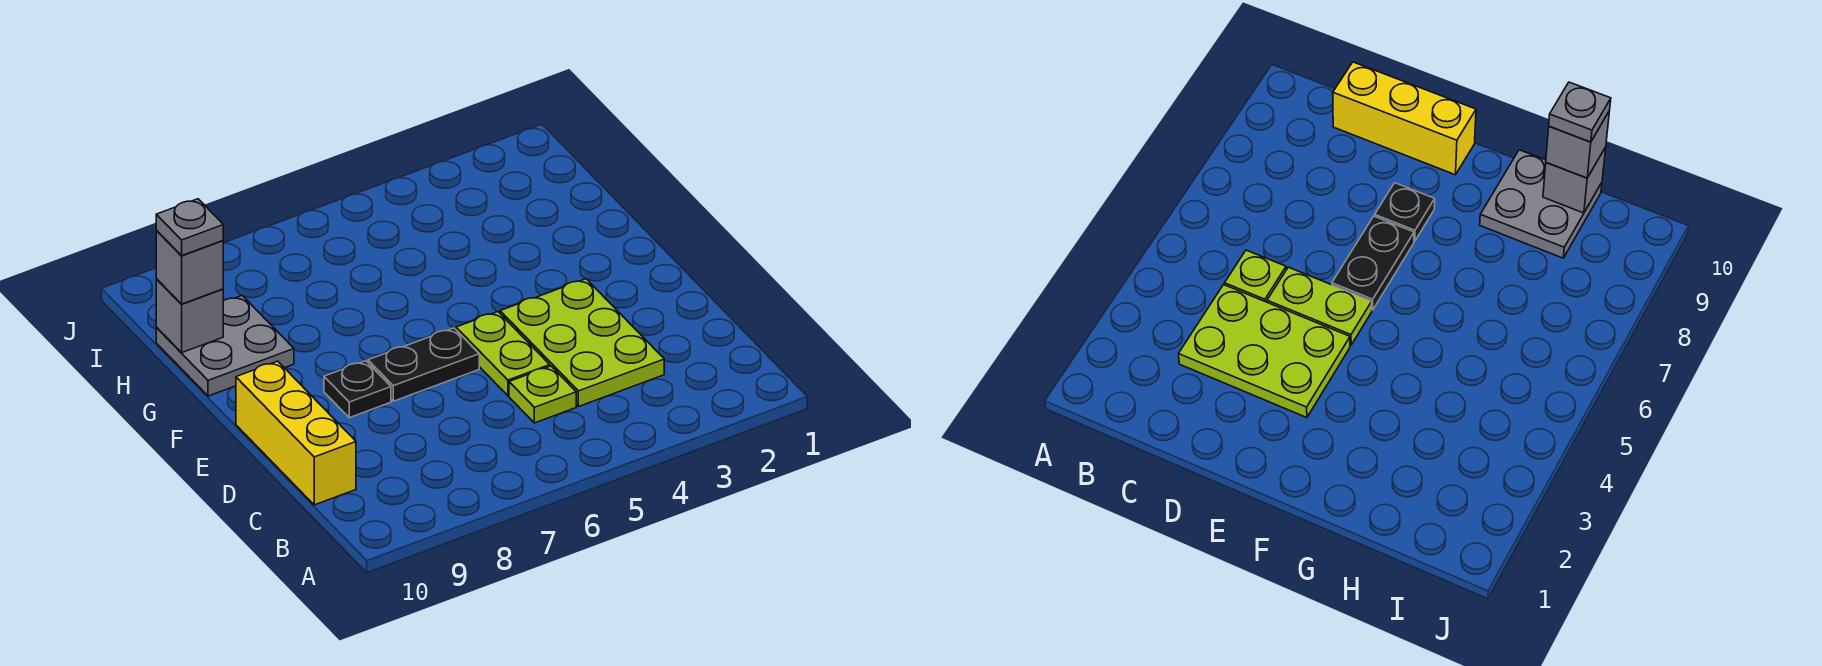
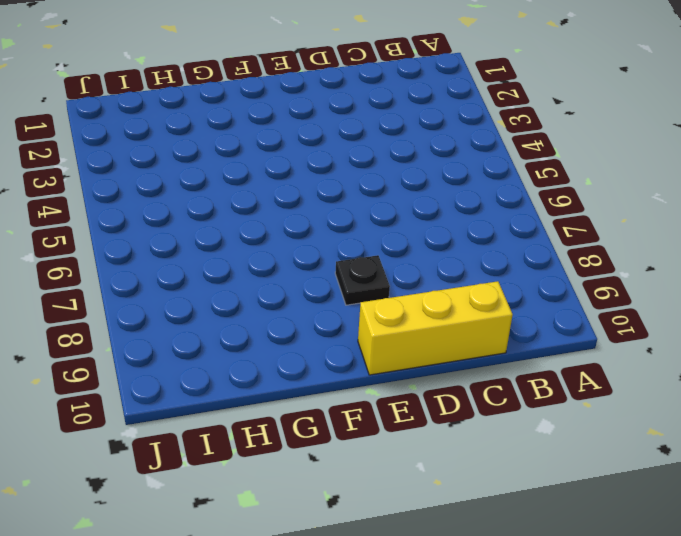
none -> lime plate C3:E4 level 1
none -> lime plate C5 level 1

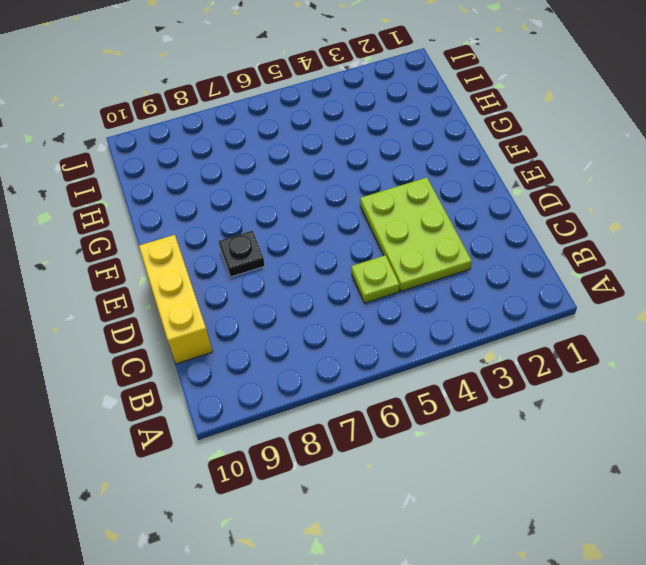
none -> lime plate D5:E5 level 1
none -> black plate E6:E7 level 1

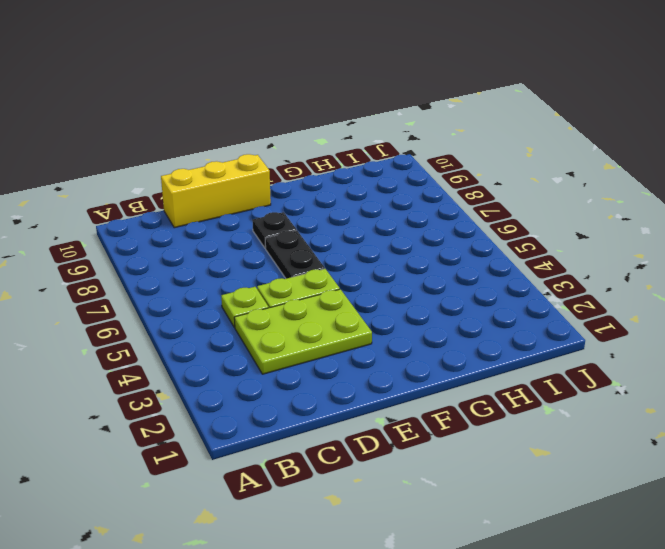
none -> grey plate G9:H10 level 1
none -> grey brick H10 level 2

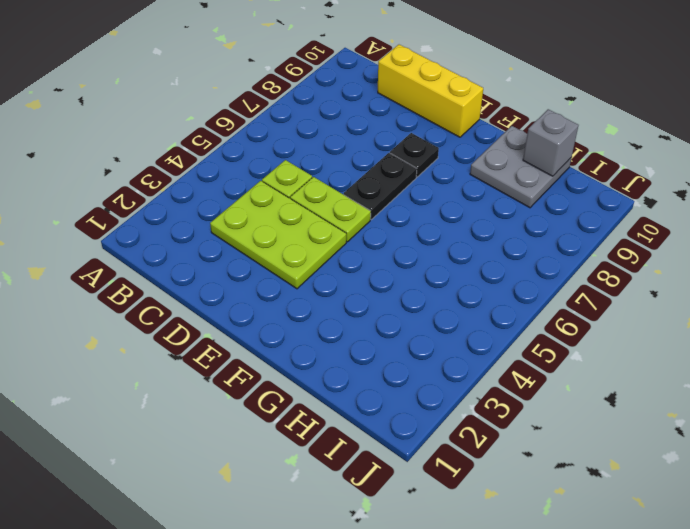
none -> grey brick H10 level 3
none -> grey plate H10 level 4

